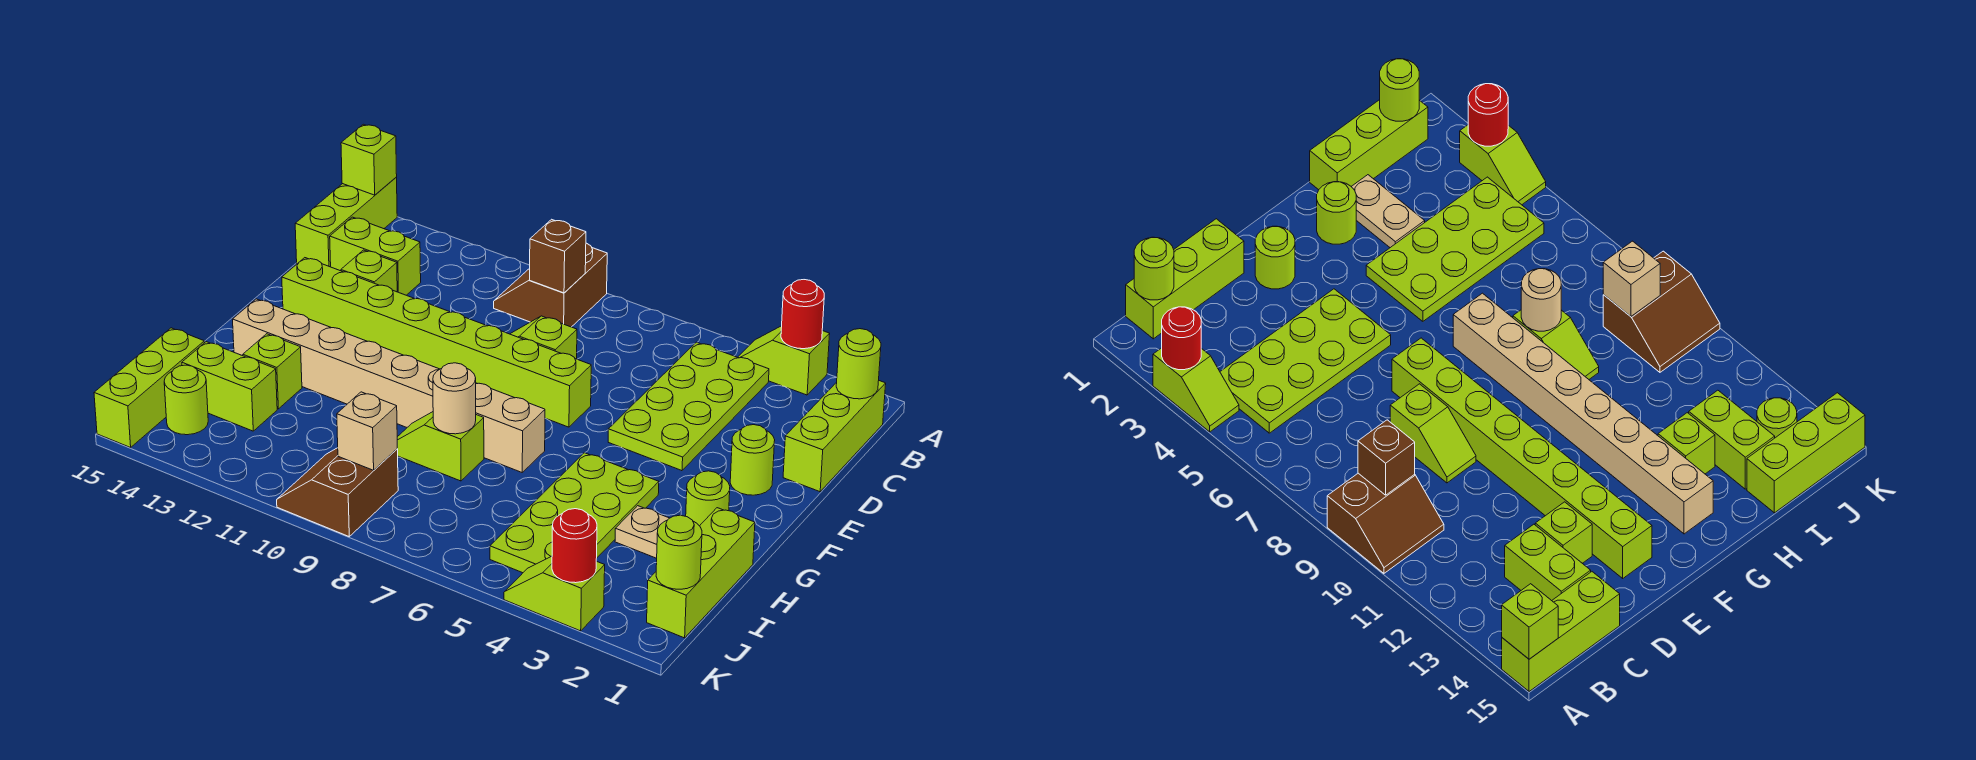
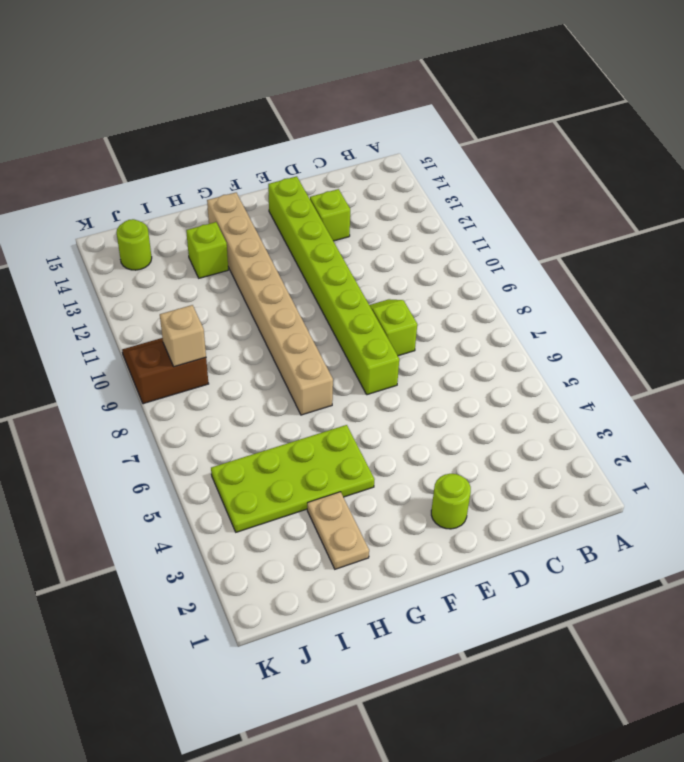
none -> lime slope A3:A4 level 1 top 3
none -> brown slope A9:B10 level 1 top 9
none -> lime brick A15:C15 level 1
none -> lime brick B1:D1 level 1

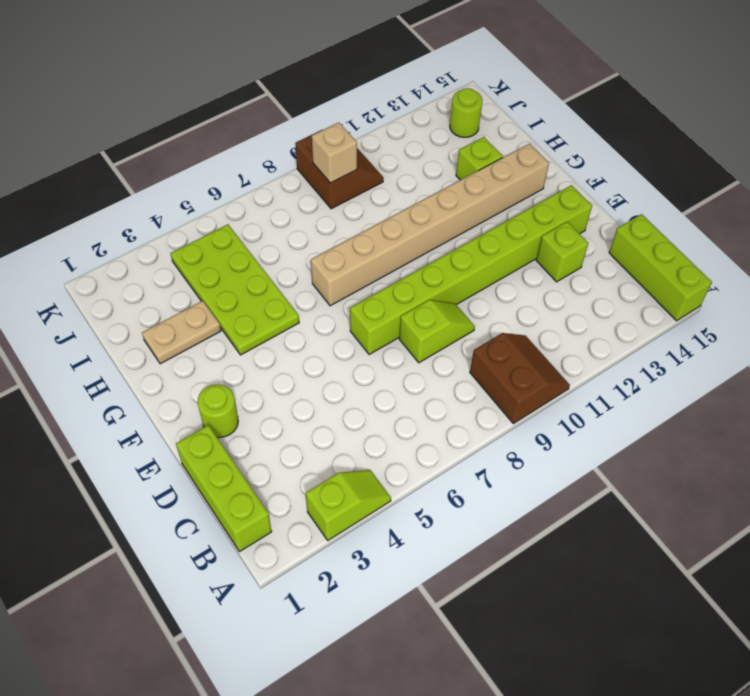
none -> lime plate B4:E5 level 1
none -> lime brick C13:C14 level 1
none -> lime round brick G2 level 1
none -> lime brick H1:J1 level 1

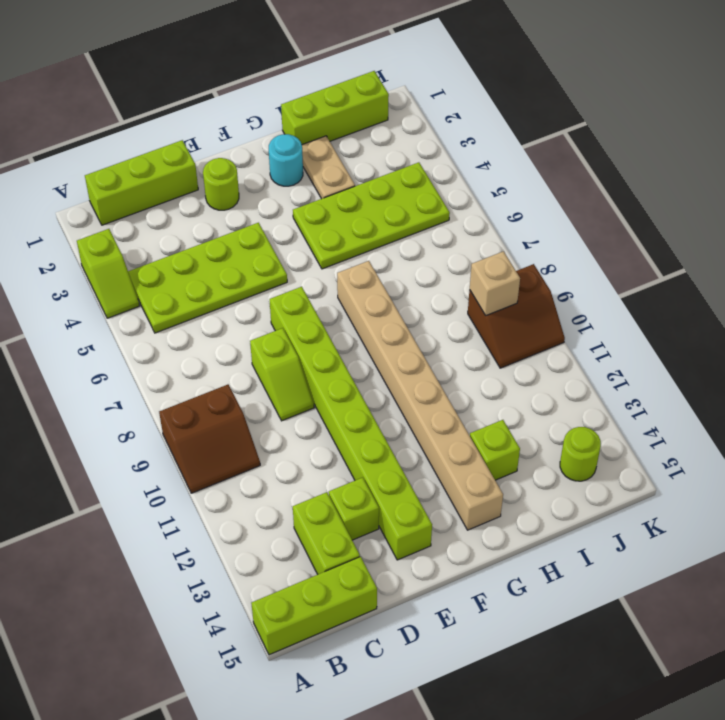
cyan round brick G2 level 1 -> lime round brick G2 level 1
none -> lime slope H8:H9 level 1 top 8
none -> lime brick I13:I14 level 1
none -> lime brick I15:K15 level 1
none -> lime slope K3:K4 level 1 top 3

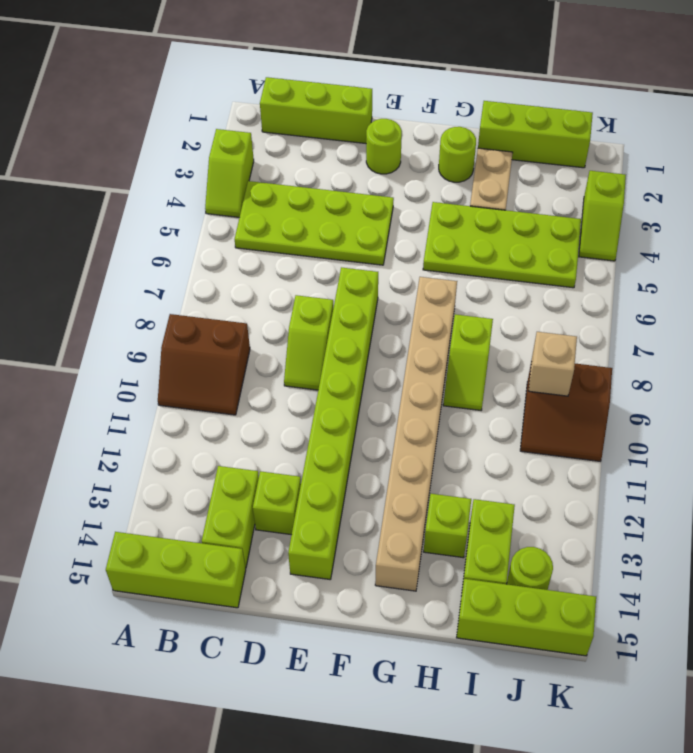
none -> red round brick A3 level 2
none -> lime brick A15 level 2
none -> lime round brick B1 level 2
none -> brown brick B9 level 2

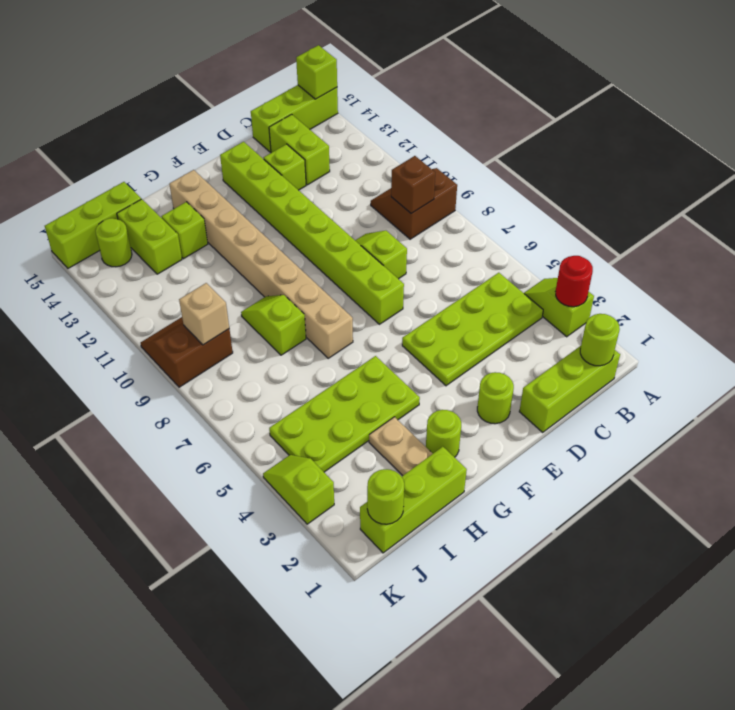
none -> tan round brick H8 level 2
none -> red round brick K3 level 2

